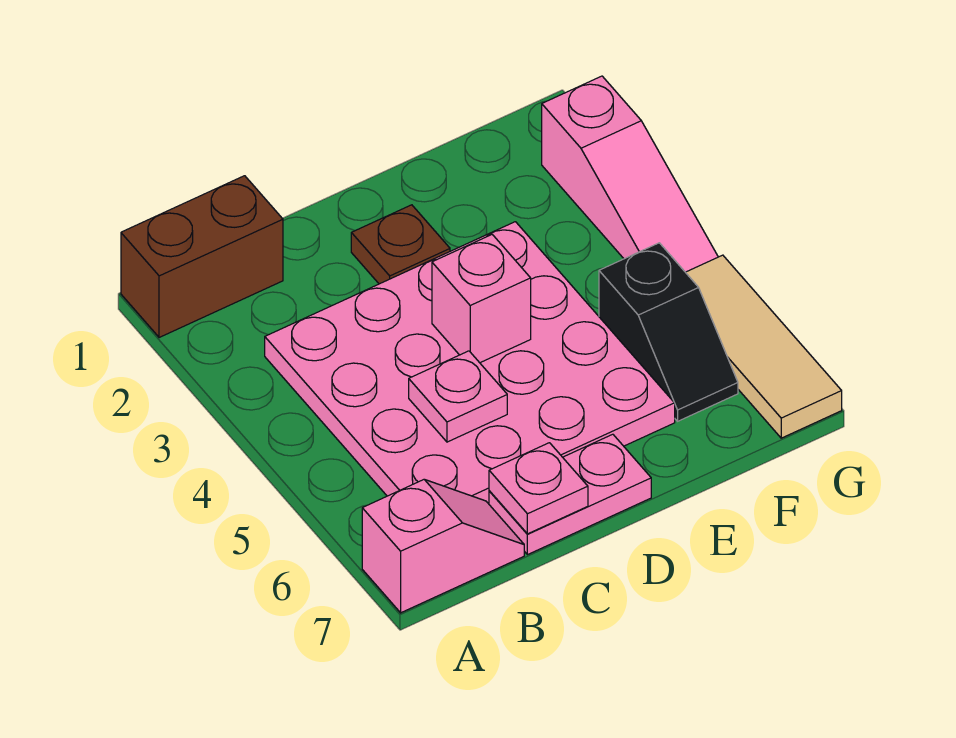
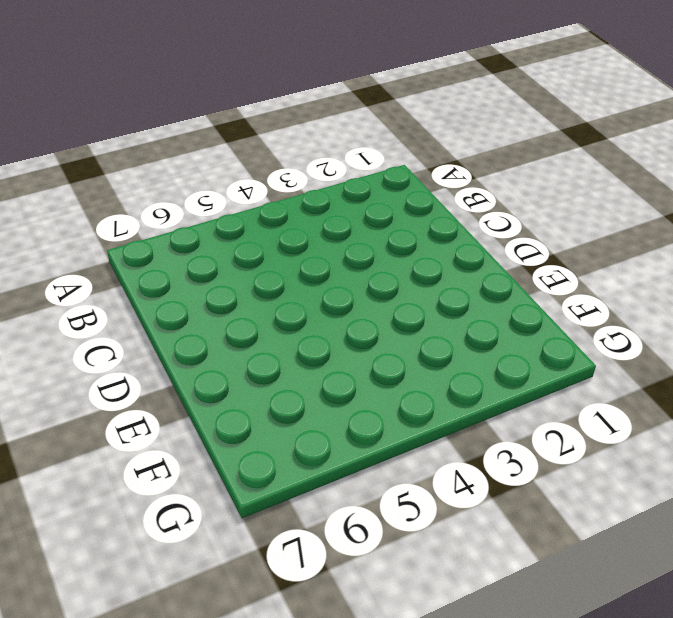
none -> brown brick A1:B1 level 1
none -> pink slope A7:B7 level 1 top A

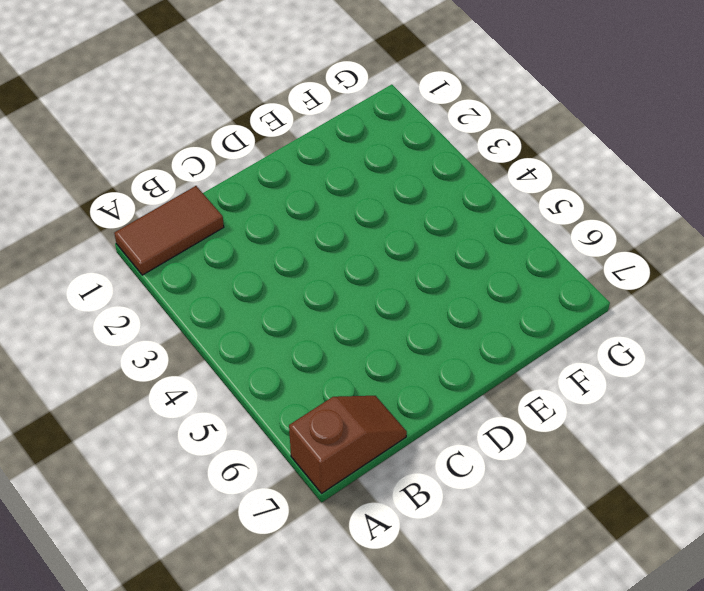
brown tile A1:B1 level 1 -> brown brick A1:B1 level 1
brown slope A7:B7 level 1 top A -> pink slope A7:B7 level 1 top A
none -> pink plate B3:E6 level 1
none -> pink plate C7:D7 level 1

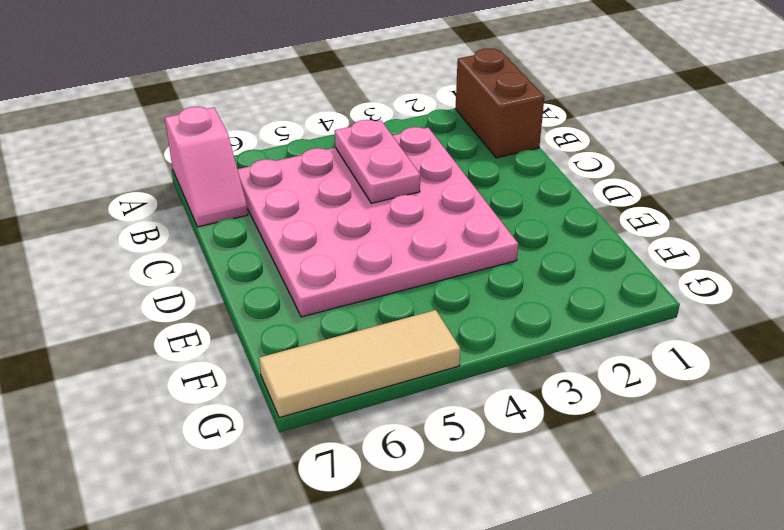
pink plate B4:C4 level 2 -> pink plate C7:D7 level 1
none -> brown plate D2 level 1
none -> black slope F5:F6 level 1 top 5

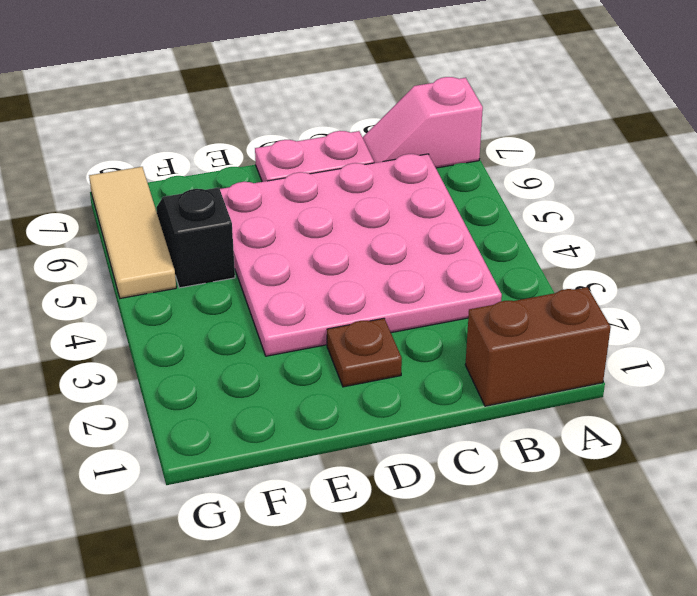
none -> pink slope G2:G4 level 1 top 2
none -> pink plate C5 level 2

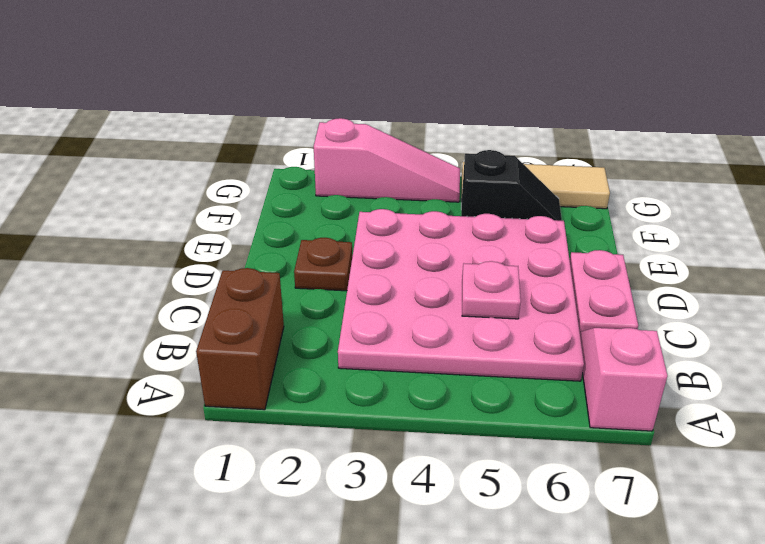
none -> pink plate C7 level 2
none -> pink brick D4 level 2

